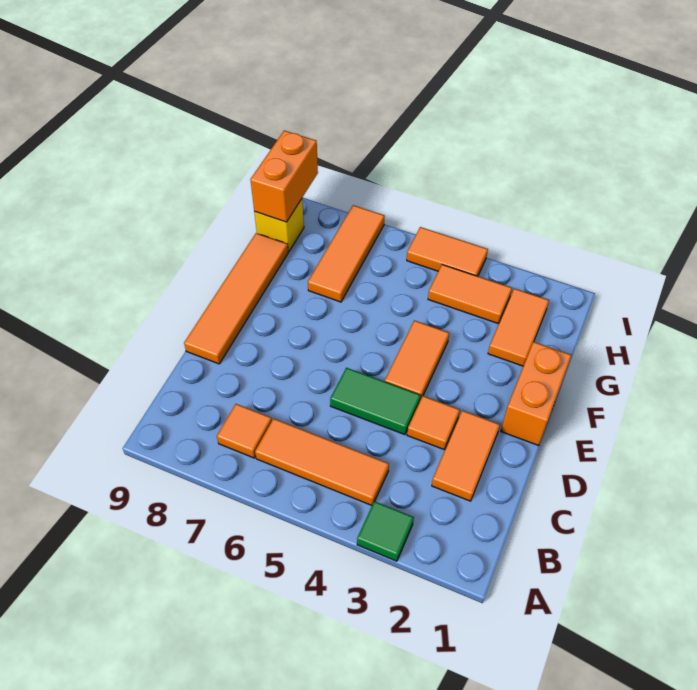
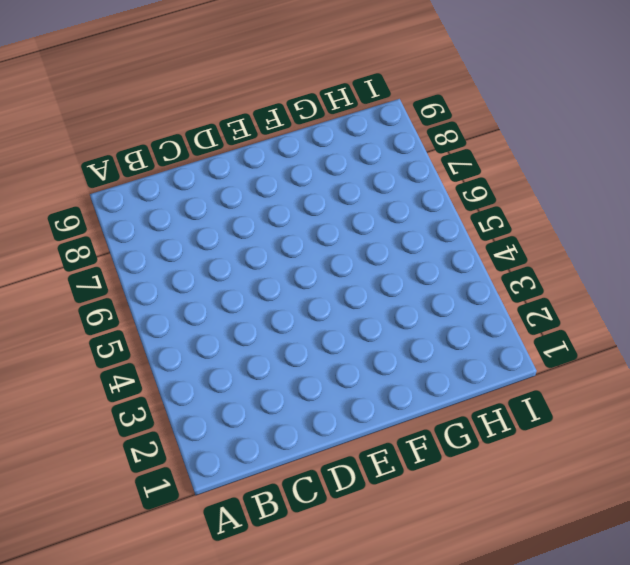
none -> green tile A3 level 1
none -> orange tile B4:B6 level 1
none -> orange tile B7 level 1

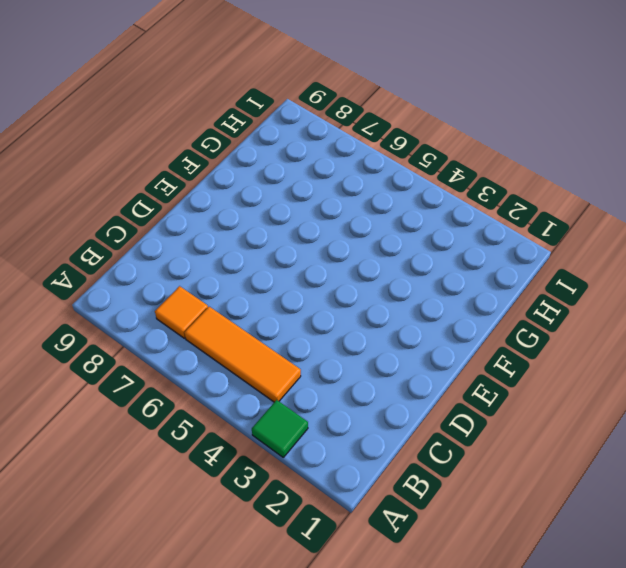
none -> orange tile C2:D2 level 1
none -> orange tile D3 level 1
none -> green tile D4:D5 level 1

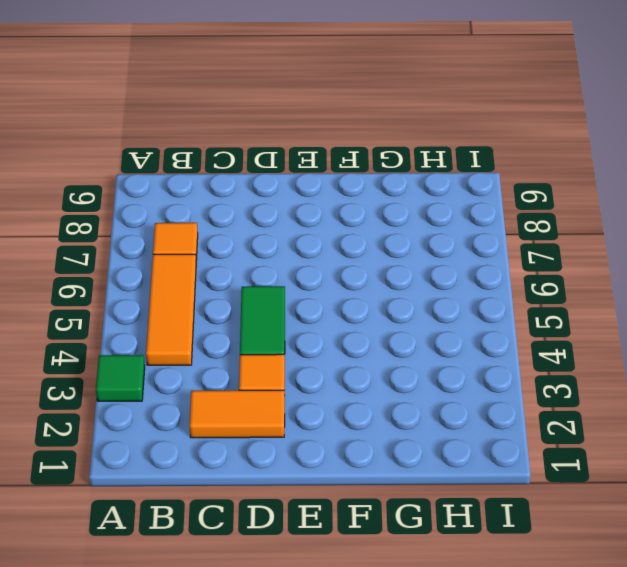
none -> orange tile D9:G9 level 1
none -> orange brick E1:F1 level 1
none -> orange tile E4:F4 level 1

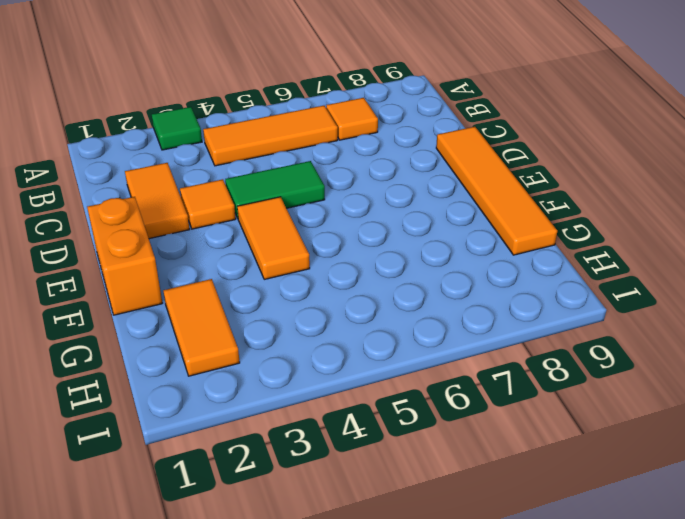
none -> orange tile G7:I7 level 1
none -> orange tile H3:H4 level 1
none -> yellow brick H9 level 1

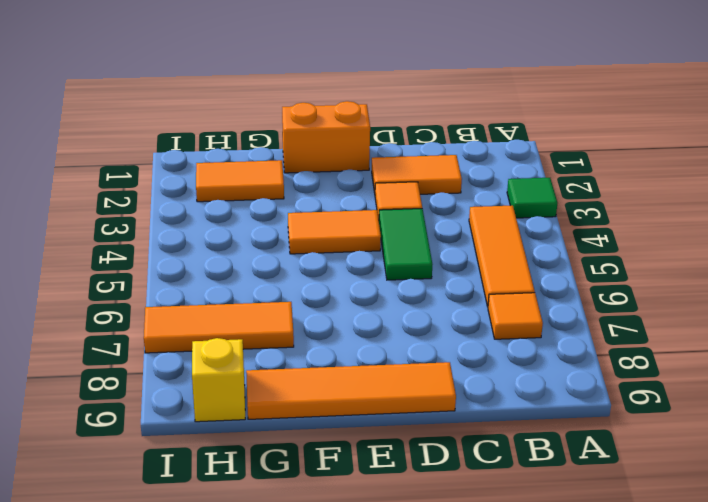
none -> orange tile H3:H4 level 1
none -> orange tile I4:I5 level 1
none -> orange brick H9:I9 level 2

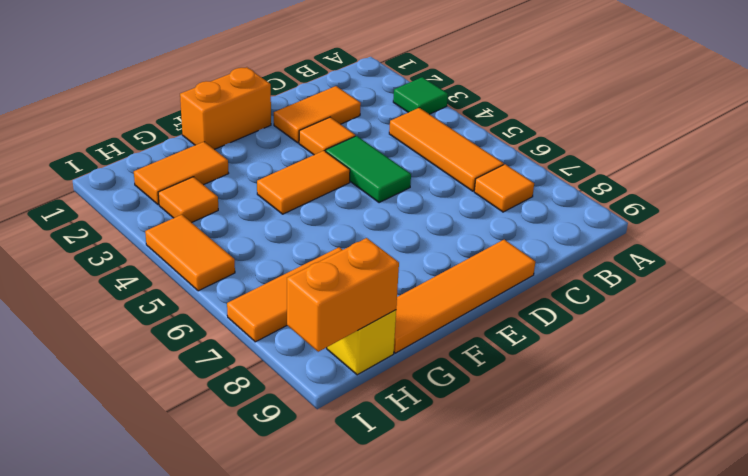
orange tile H3 level 1 -> orange tile H3:H4 level 1

